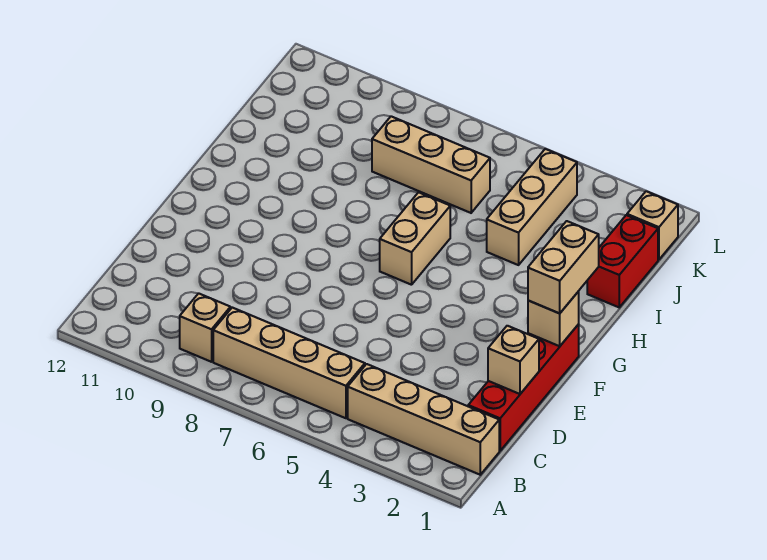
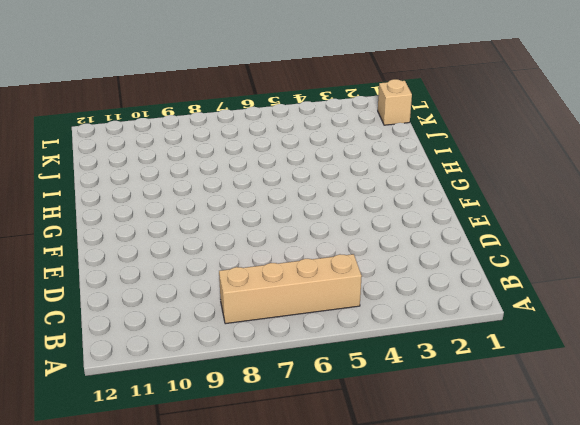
none -> tan brick B1:B4 level 1
none -> tan brick B9 level 1
none -> red brick C1:F1 level 1

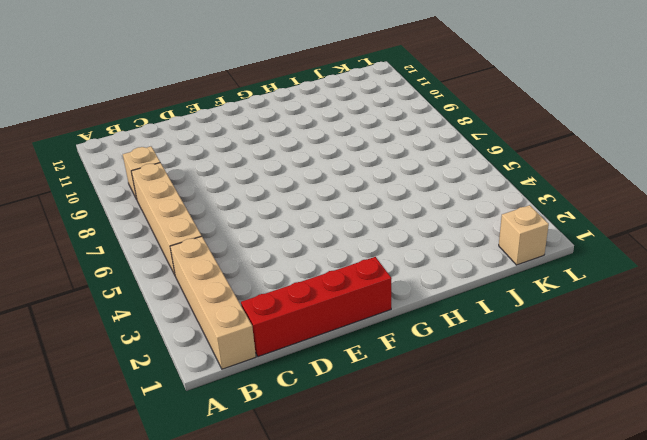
none -> tan brick G6:H6 level 1
none -> red brick I1:J1 level 1
none -> tan brick I4:K4 level 1

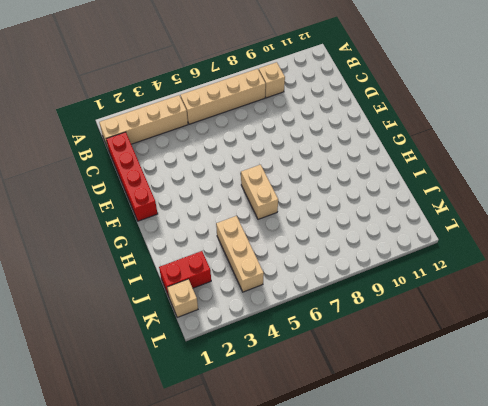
red brick J1:J2 level 1 -> red brick I1:J1 level 1
none -> tan brick J6:J8 level 1
none -> tan brick D1 level 2
none -> tan brick F1 level 2

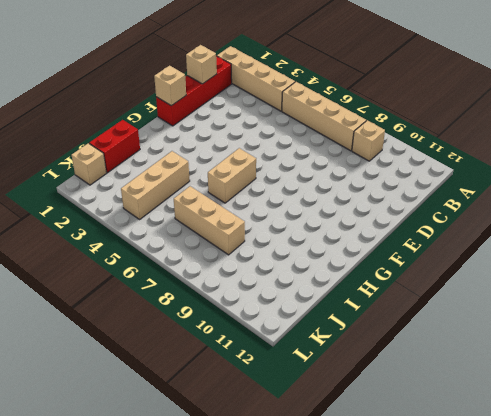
none -> tan brick F1:G1 level 3

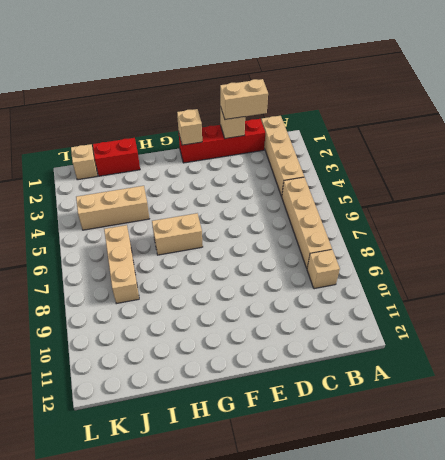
tan brick C1:D1 level 3 -> tan brick F1:G1 level 3

